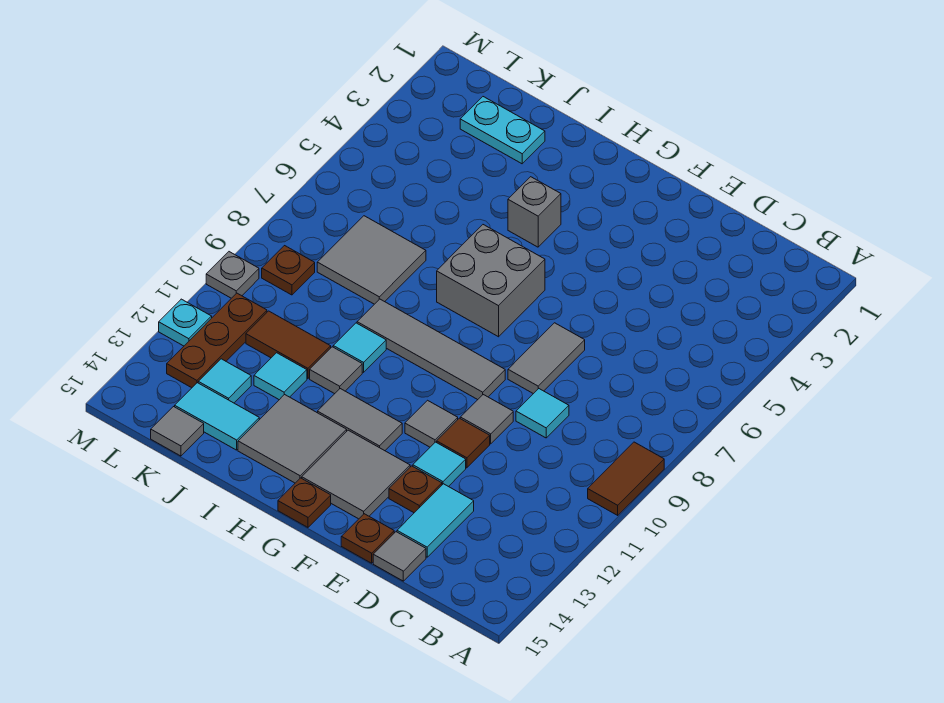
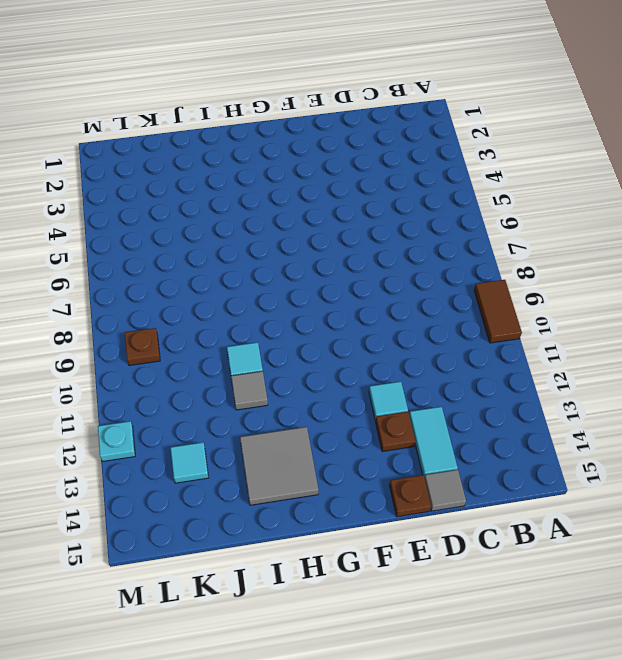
none -> cyan tile D9 level 1
none -> grey tile E7:E8 level 1
none -> grey tile E10 level 1
none -> brown tile E11 level 1

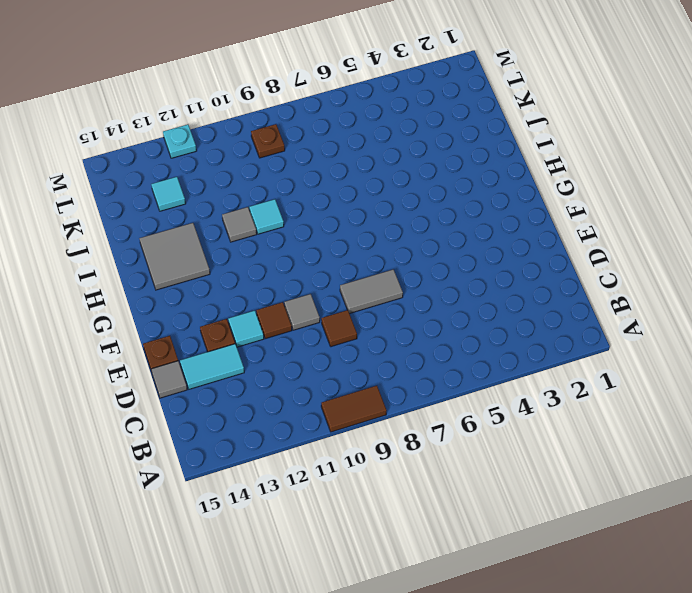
brown tile D9 level 1 -> cyan tile D9 level 1
none -> grey tile F9:I9 level 1
none -> grey tile F11 level 1
none -> grey tile F13:G14 level 1
none -> grey brick G6:H7 level 1

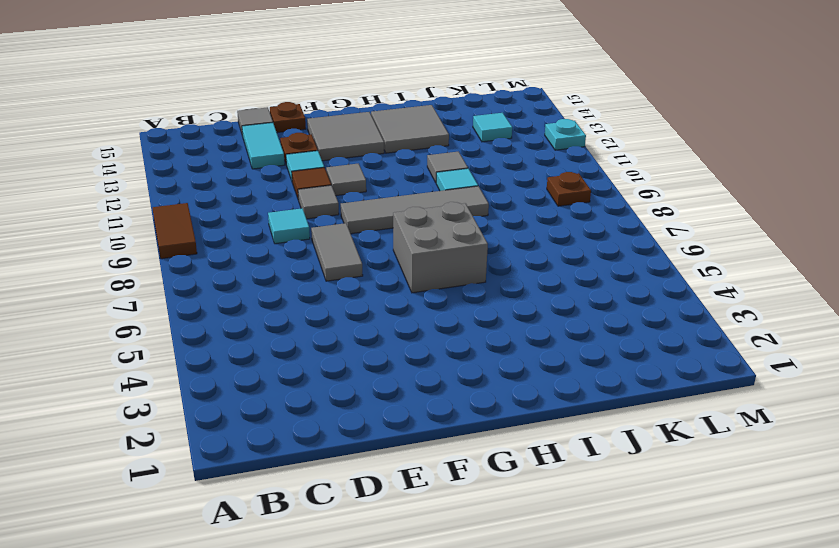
none -> grey tile G12:H12 level 1
none -> brown plate G15 level 1
none -> grey brick H4 level 1
none -> cyan plate J2:K2 level 1

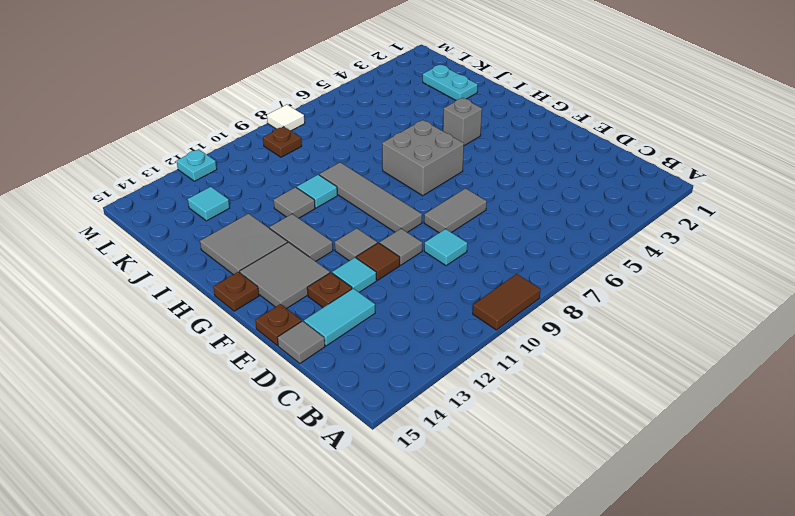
white tile M8 level 1 -> none
none -> grey tile J7:K8 level 1
none -> brown tile J11:K11 level 1
none -> cyan tile J12 level 1
none -> cyan tile J14:K14 level 1

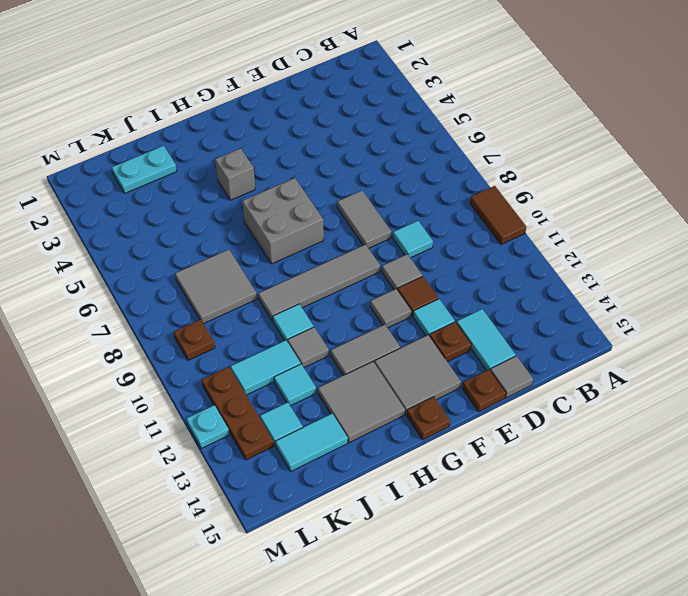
cyan tile J11:K11 level 1 -> brown tile J11:K11 level 1
none -> grey tile K15 level 1
none -> grey plate M10 level 1

